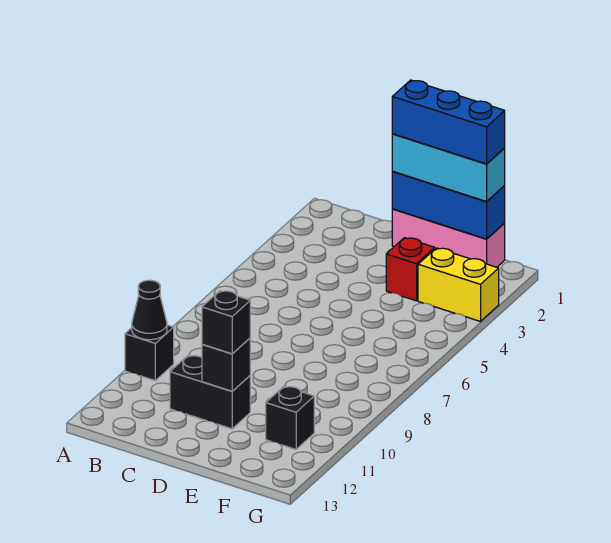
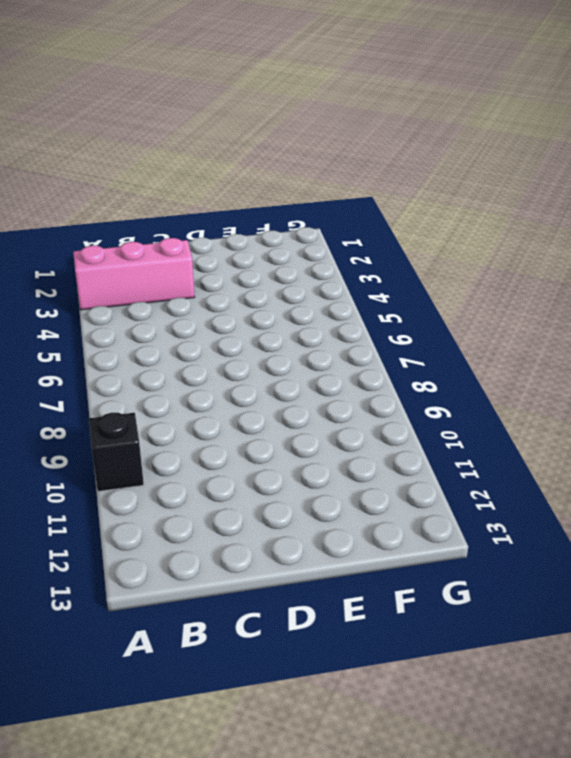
pink brick A3:C3 level 1 -> pink brick D1:F1 level 1
none -> black brick C11:D11 level 1
none -> red brick E3 level 1
none -> yellow brick F3:G3 level 1

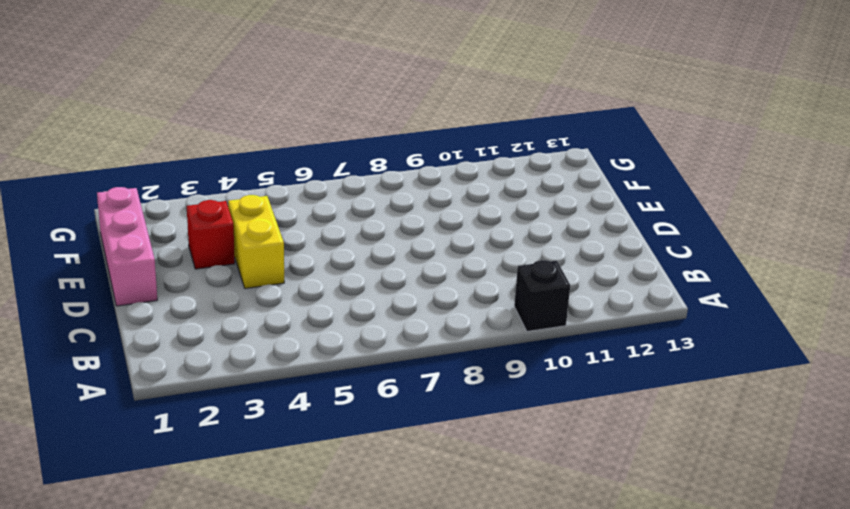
yellow brick D4:E4 level 1 -> yellow brick F3:G3 level 1
none -> black brick C11:D11 level 1
none -> black brick F11 level 1
none -> black cone A10 level 2

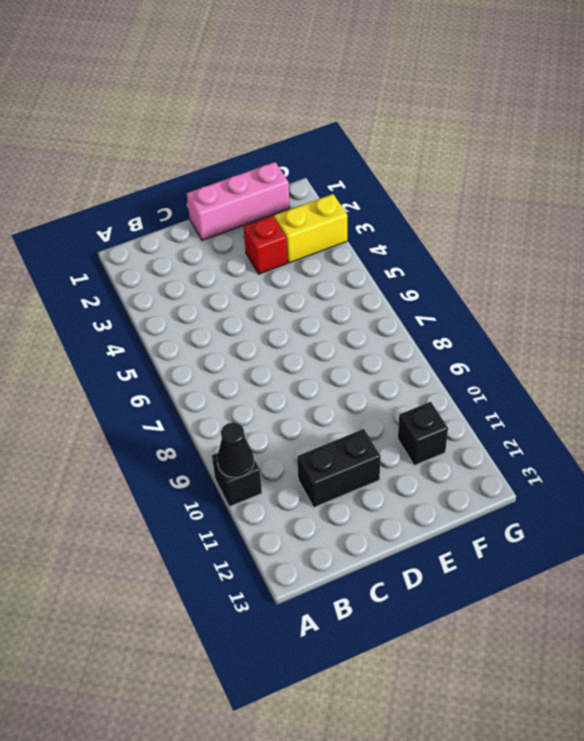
none -> blue brick D1:F1 level 2
none -> black brick D11 level 2
none -> cyan brick D1:F1 level 3

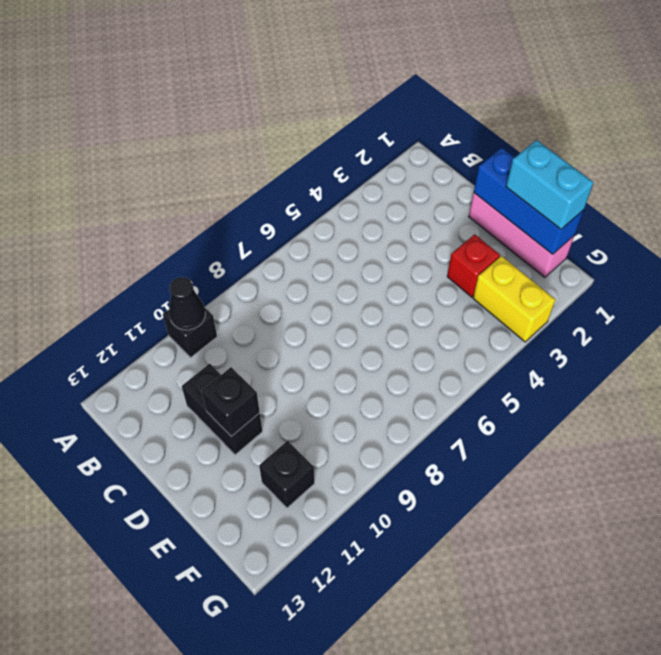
cyan brick E1:F1 level 3 -> cyan brick D1:F1 level 3
none -> black brick D11 level 3
none -> blue brick D1:F1 level 4

